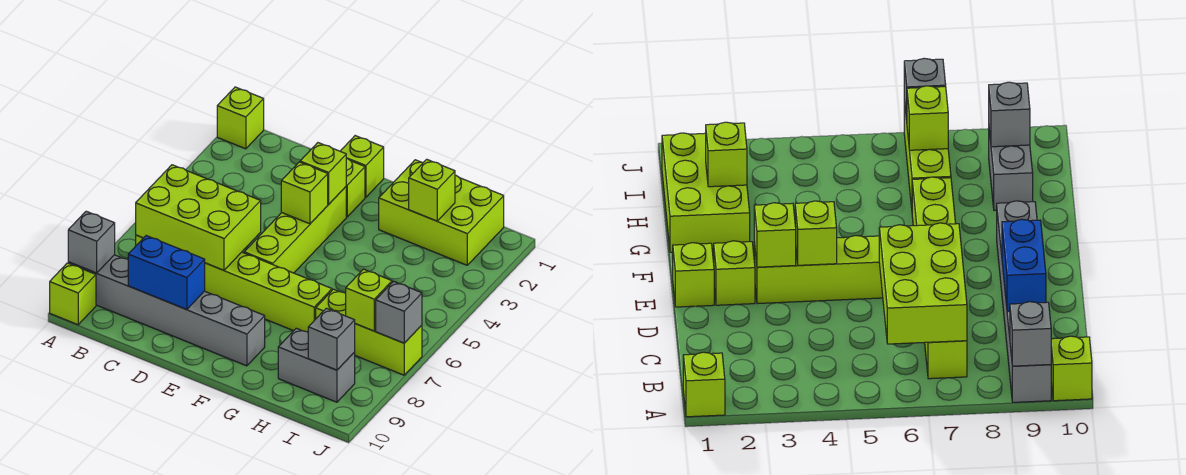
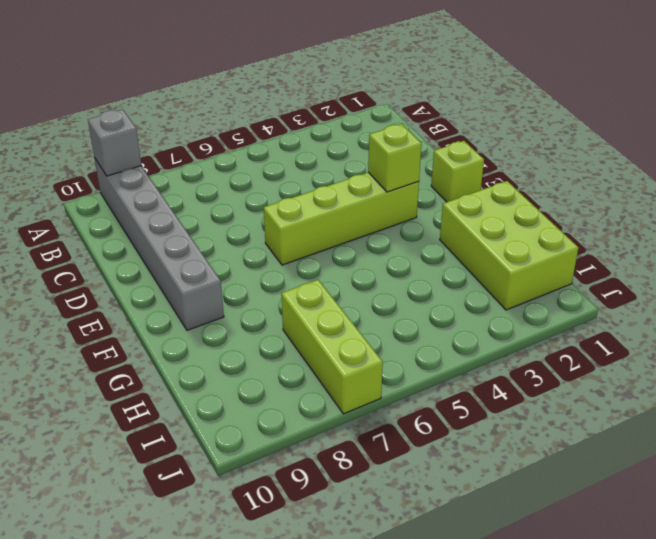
none -> lime brick A1 level 1
none -> lime brick A10 level 1
none -> lime brick B7:G7 level 1

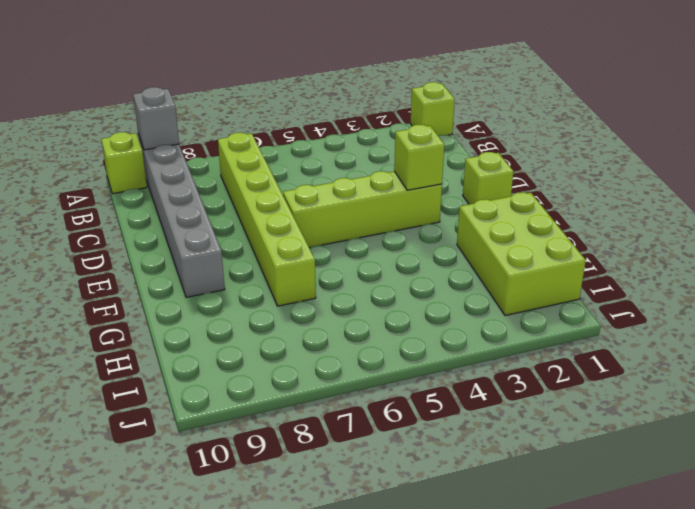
none -> lime brick E2 level 1
none -> lime brick H7:J7 level 1
none -> grey brick H9:I9 level 1

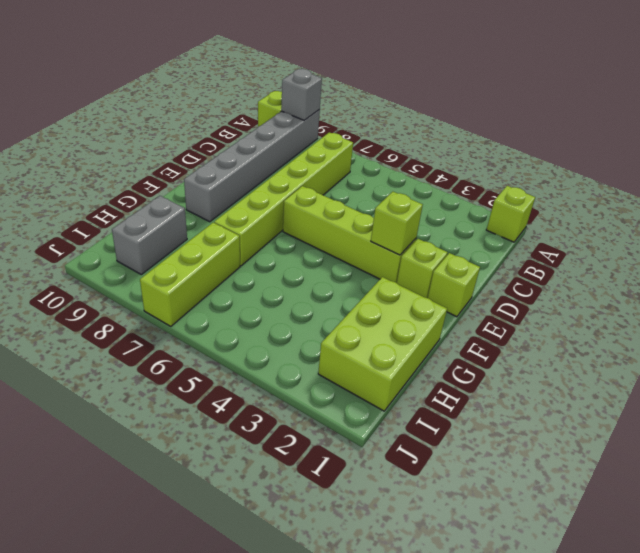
none -> lime brick B6:D7 level 2
none -> blue brick C9:D9 level 2
none -> lime brick E4 level 2

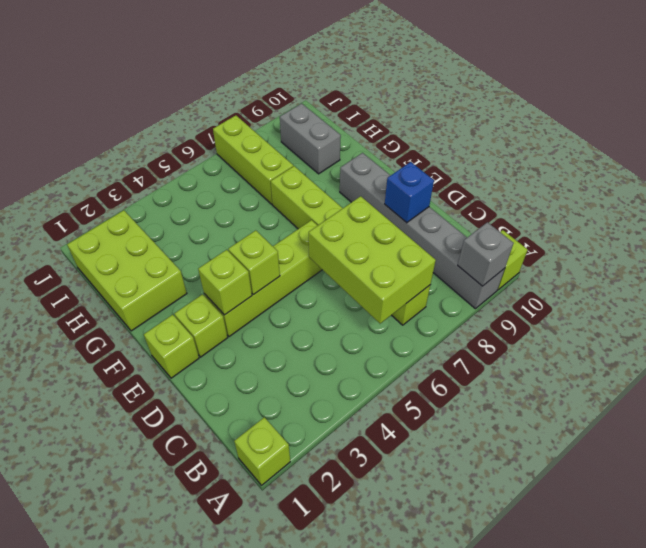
blue brick D9 level 2 -> blue brick C9:D9 level 2
none -> lime brick H2 level 2
none -> lime brick I7 level 2
none -> grey brick I9 level 2

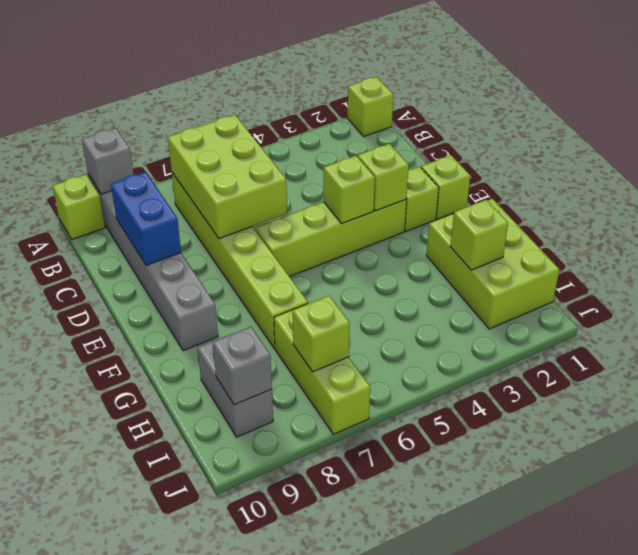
none -> grey brick J7 level 2

